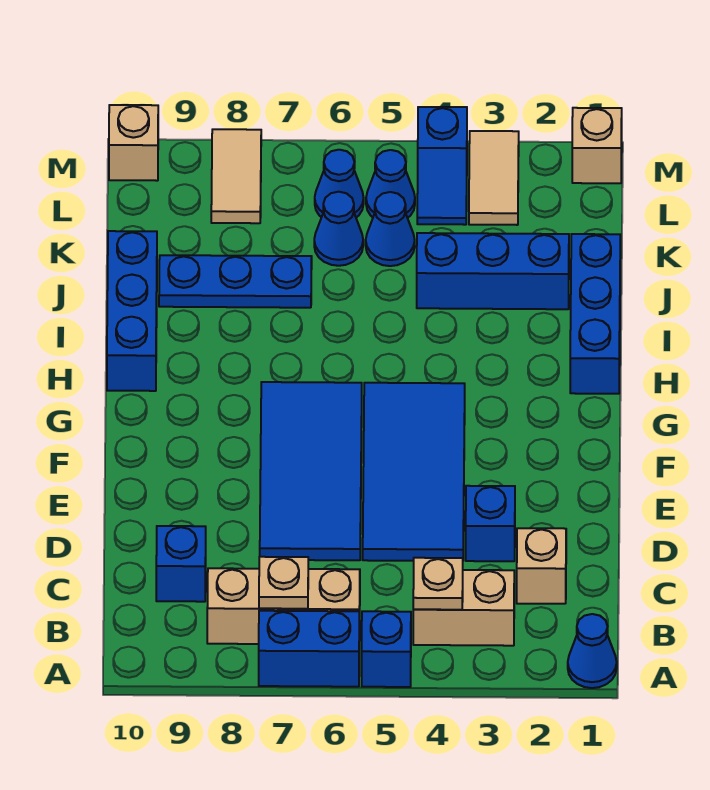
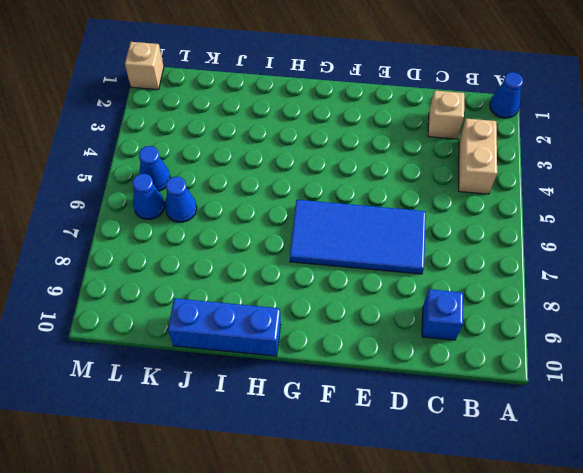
none -> blue brick A5 level 1
none -> blue brick A6:A7 level 1
none -> tan brick B6:B8 level 1

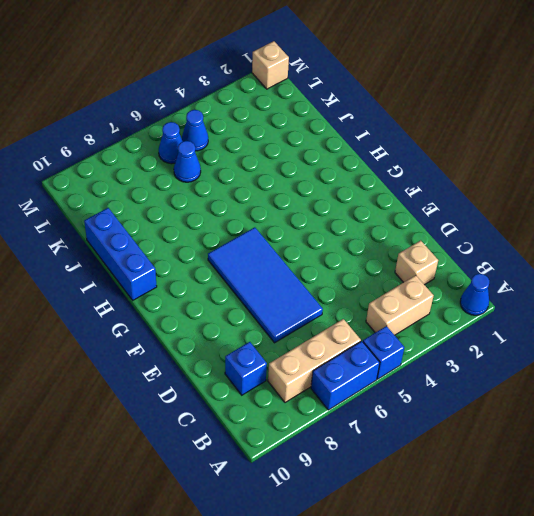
none -> blue brick D3 level 1
none -> blue tile D4:G5 level 1
none -> blue brick H1:J1 level 1

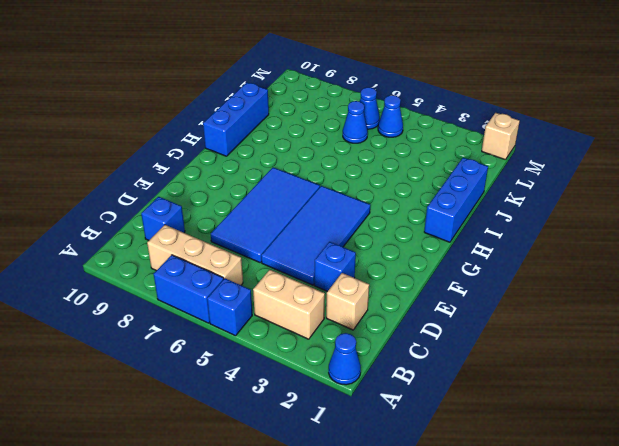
none -> blue brick J2:J4 level 1
none -> blue plate J7:J9 level 1
none -> blue cone K5 level 1

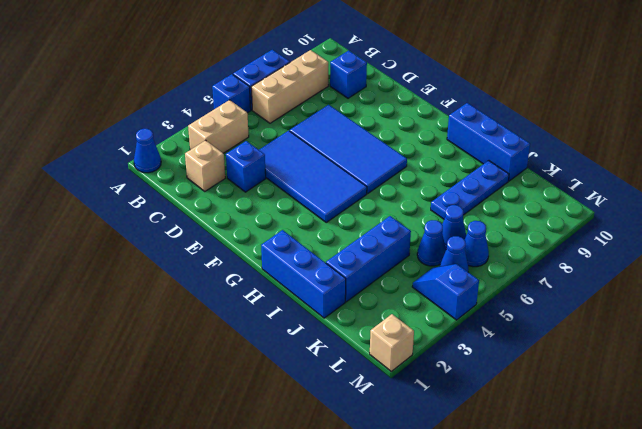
none -> tan tile L3:M3 level 1
none -> tan tile L8:M8 level 1
none -> tan brick M10 level 1

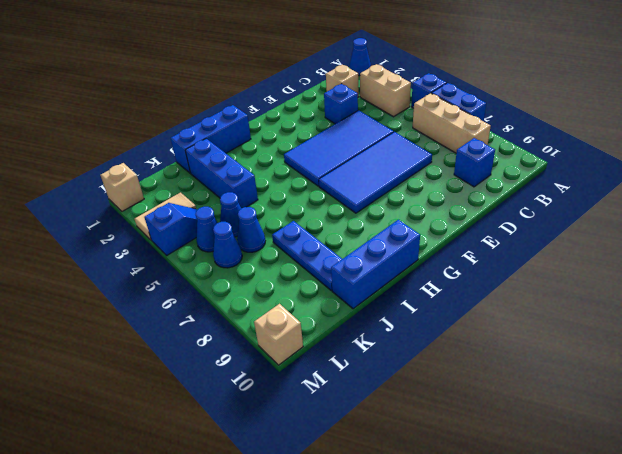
none -> tan tile L8:M8 level 1
none -> tan plate B4 level 2
none -> tan plate B7 level 2

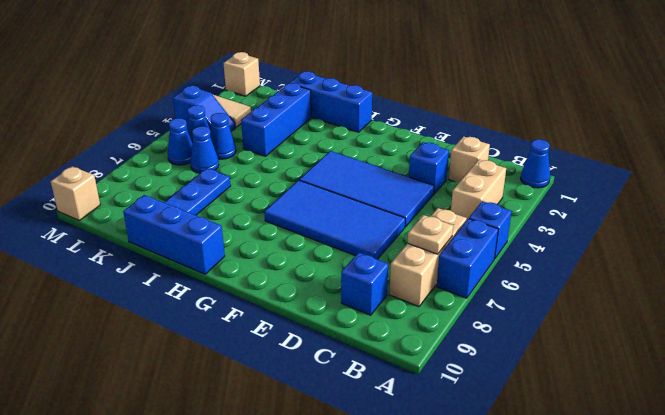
none -> tan tile L8:M8 level 1
none -> tan plate B4 level 2

